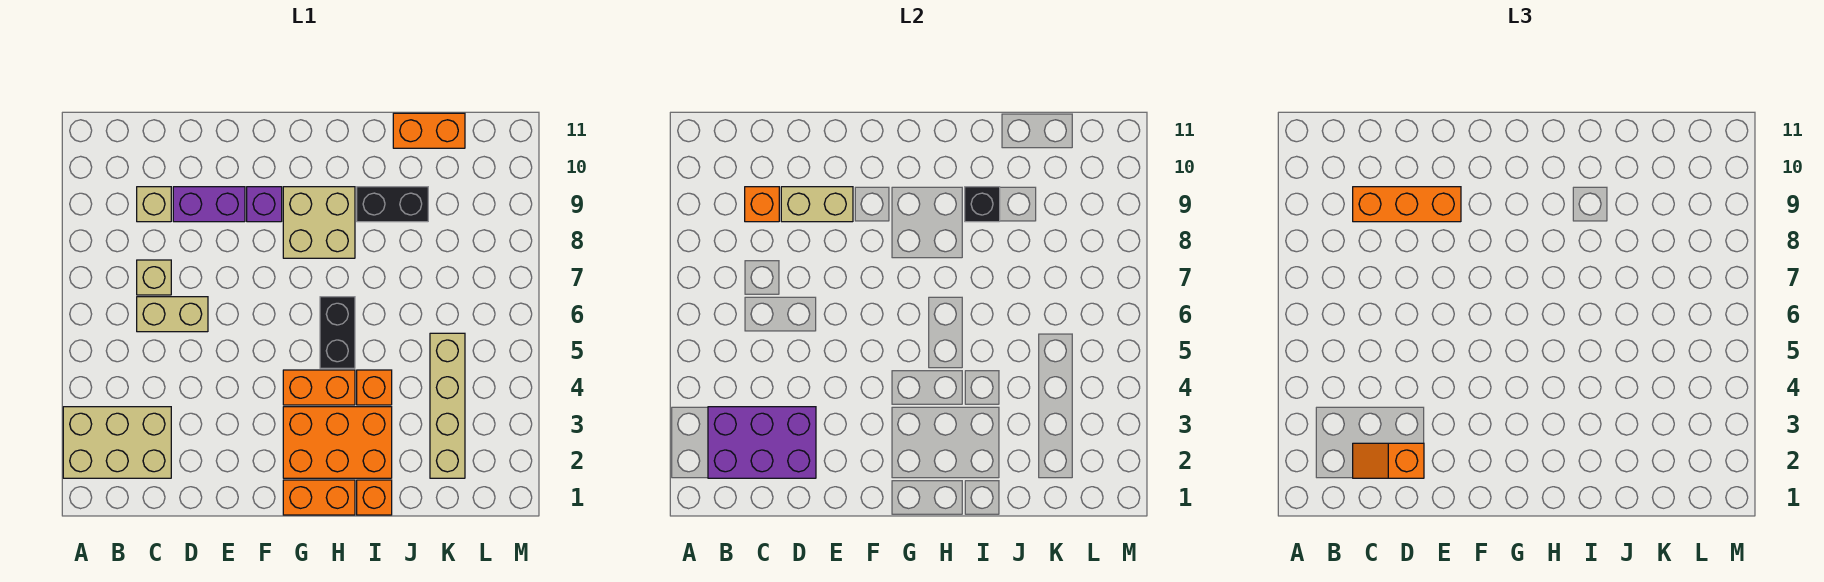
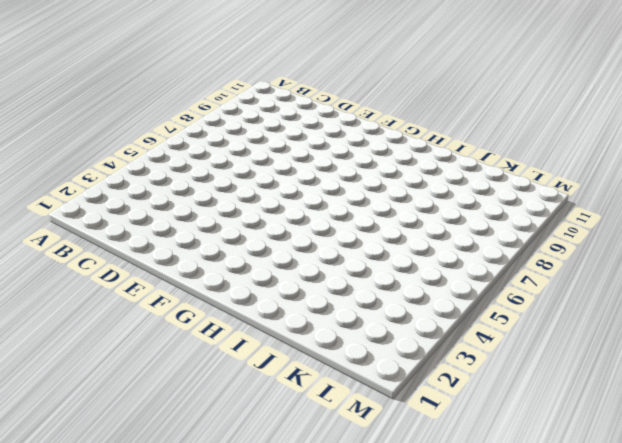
none -> tan brick A2:C3 level 1
none -> tan brick C6:D6 level 1
none -> tan brick C7 level 1

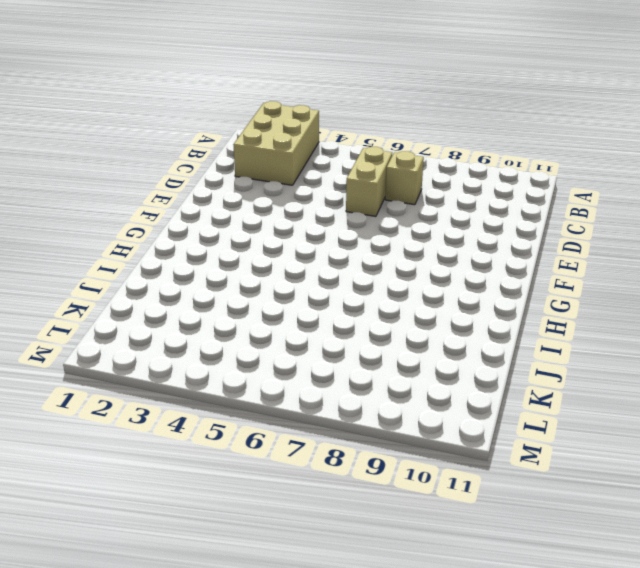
none -> tan brick C9 level 1
none -> purple brick D9:E9 level 1
none -> purple brick F9 level 1

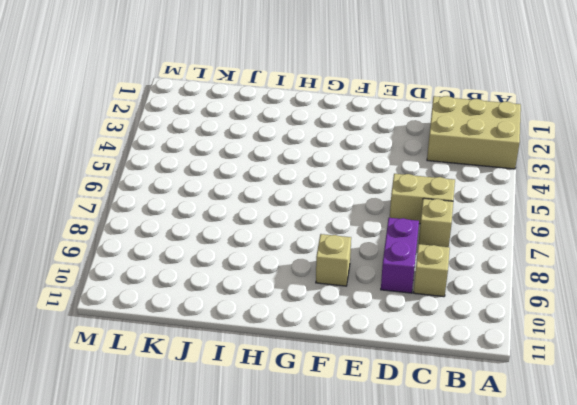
purple brick D8:D9 level 1 -> purple brick D9:E9 level 1
tan brick F9 level 1 -> purple brick F9 level 1
none -> orange brick G1:H1 level 1
none -> orange brick G2:I3 level 1
none -> orange brick G4:H4 level 1

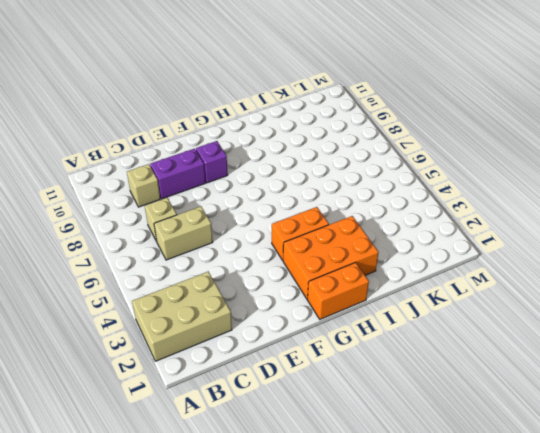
none -> tan brick G8:H9 level 1
none -> black brick H5:H6 level 1
none -> orange brick I1 level 1

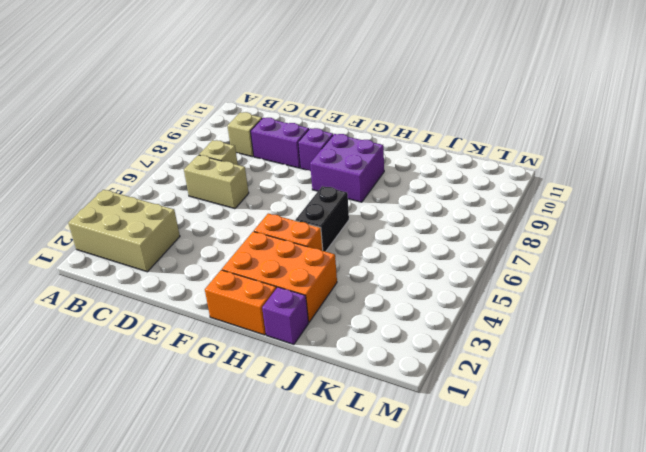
purple brick G8:H9 level 1 -> tan brick G8:H9 level 1
purple brick I1 level 1 -> orange brick I1 level 1
none -> orange brick I4 level 1
none -> black brick I9:J9 level 1
none -> orange brick J11:K11 level 1

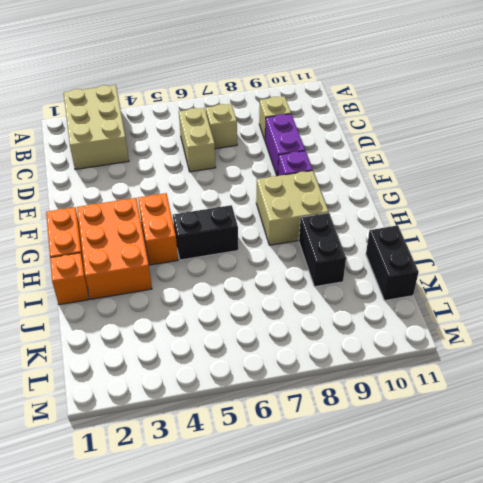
black brick J11:K11 level 1 -> orange brick J11:K11 level 1
none -> orange brick I4 level 1
none -> tan brick K2:K5 level 1
none -> purple brick B2:D3 level 2

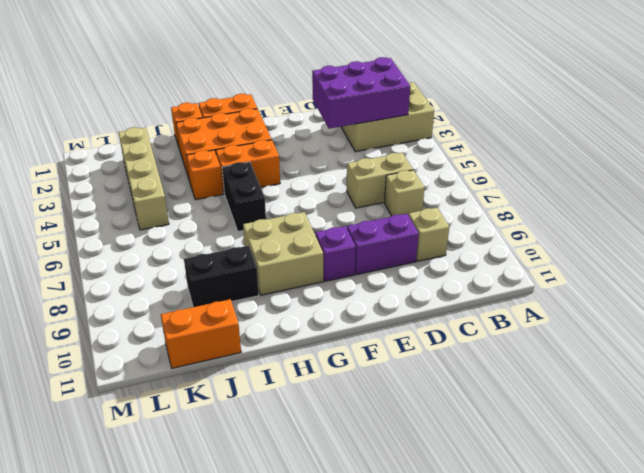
none -> orange brick C9 level 2
none -> tan brick D9:E9 level 2
none -> black brick I9 level 2

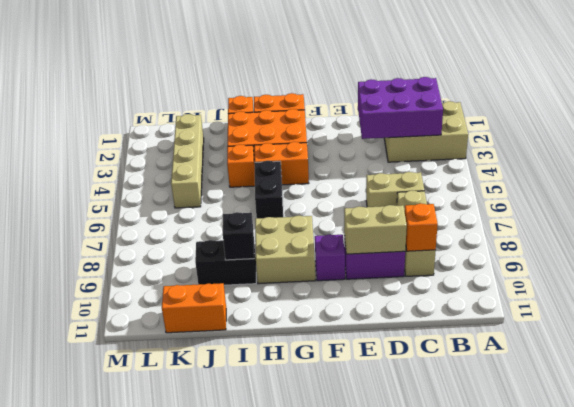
none -> orange slope C2:D2 level 3 top D
none -> orange brick C9:E9 level 3

